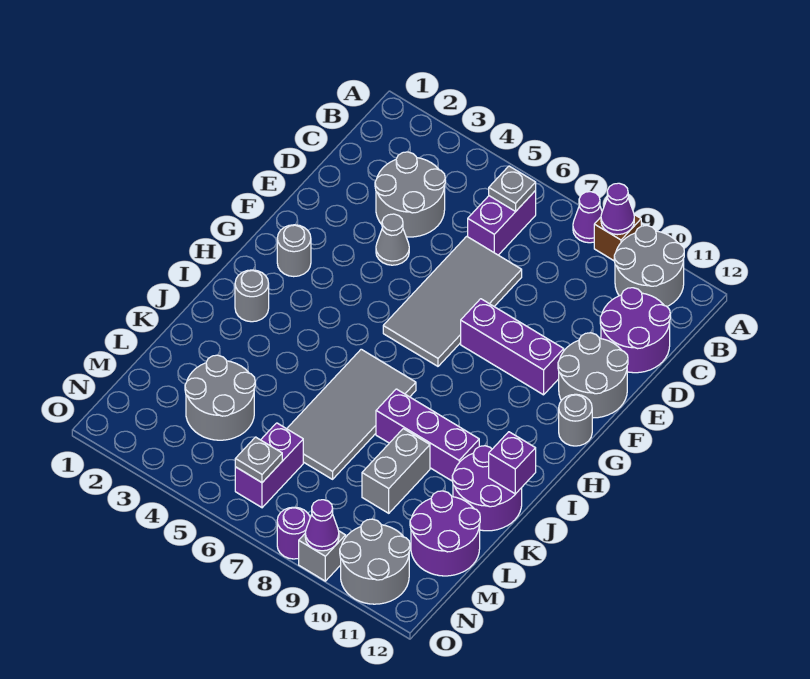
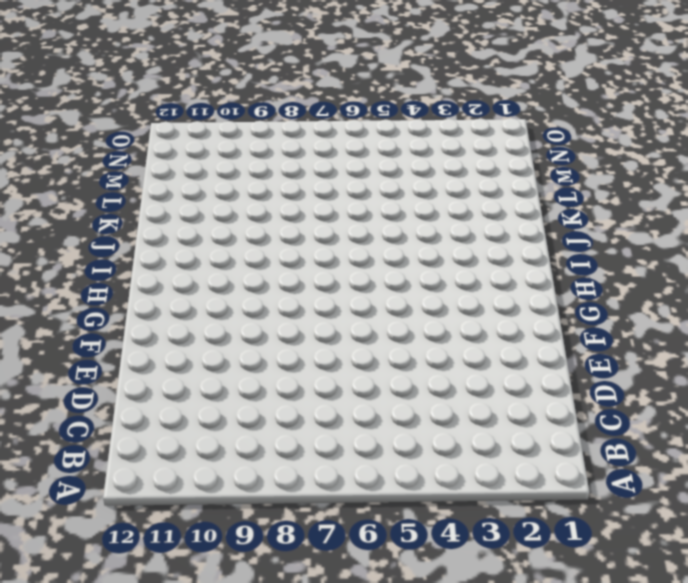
none -> purple cone A8 level 1
none -> brown brick A9 level 1
none -> grey round brick A10:B11 level 1

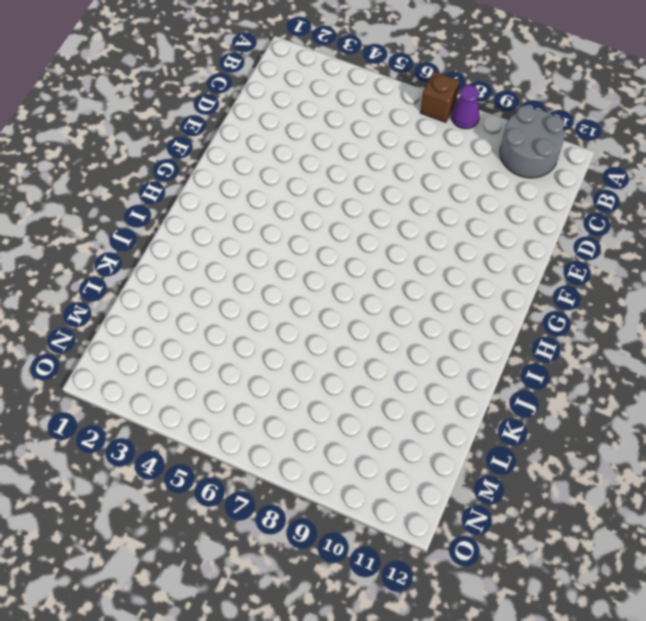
brown brick A7 level 1 -> brown brick A9 level 1
none -> purple brick B6:C6 level 1
none -> grey round brick C3:D4 level 1
none -> purple round brick C11:D12 level 1

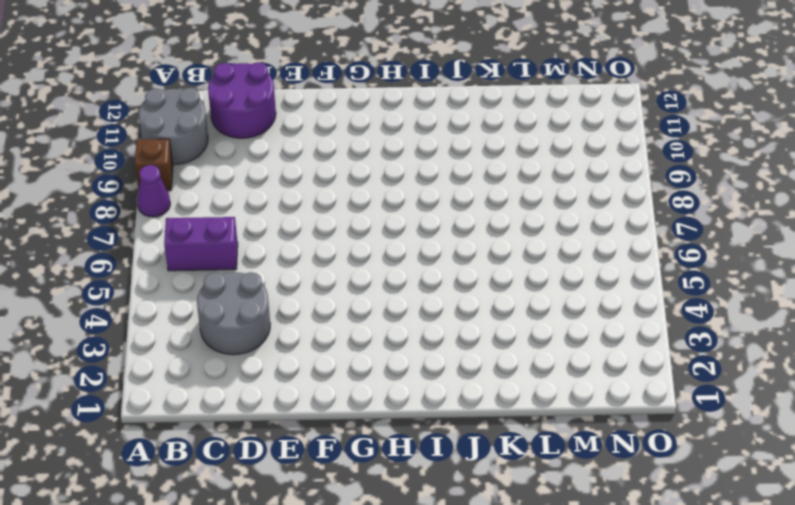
none -> grey tile D6:G7 level 1
none -> grey cone E4 level 1
none -> grey round brick E11:F12 level 1

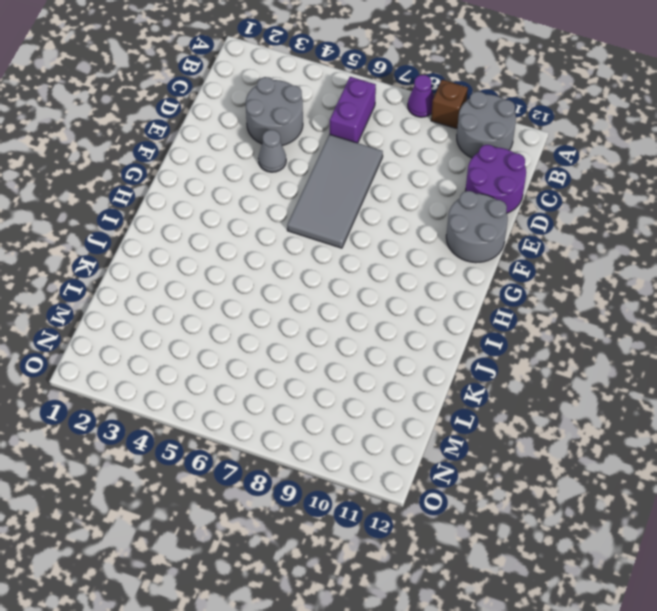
none -> purple brick F8:F10 level 1
none -> grey round brick G2 level 1
none -> grey round brick G12 level 1

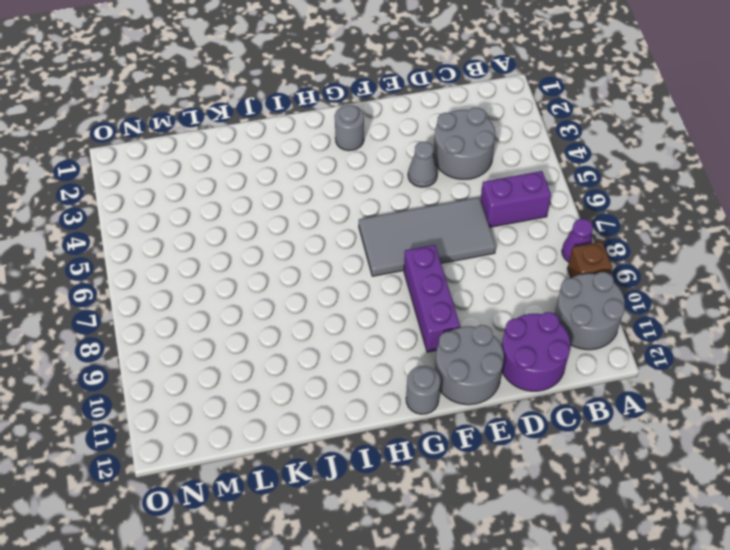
none -> grey round brick I2 level 1
none -> grey tile I6:L7 level 1
none -> purple brick J8:J10 level 1

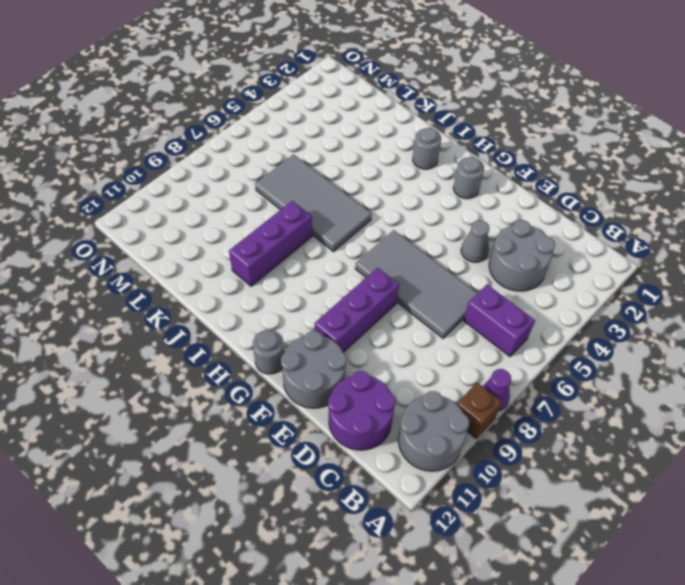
none -> purple round brick J11:K12 level 1
none -> grey brick K9:L9 level 1
none -> grey round brick L3:M4 level 1

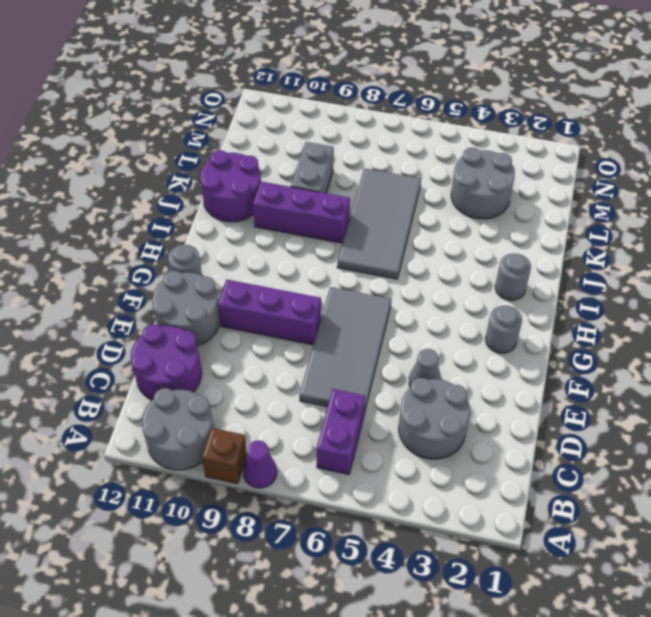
none -> purple round brick L11:M12 level 1
none -> purple brick M6:N6 level 1
none -> grey round brick N10:O11 level 1

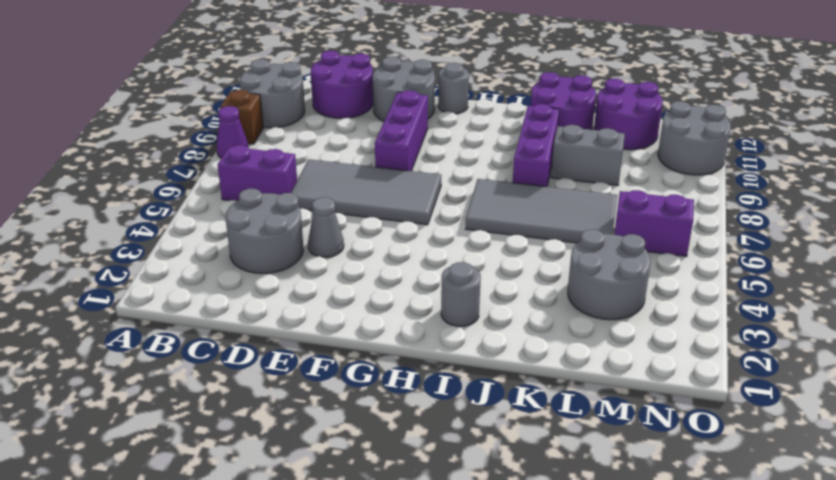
none -> grey round brick G2 level 1
none -> purple round brick O8 level 1
none -> grey brick O9 level 1

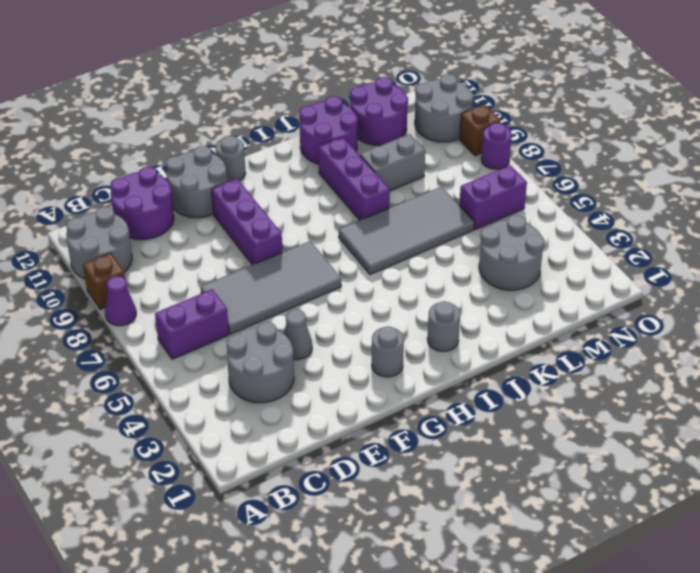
brown brick O9 level 1 -> grey brick O9 level 1
none -> purple cone A9 level 2
none -> grey plate B6 level 2
none -> purple brick J12 level 2

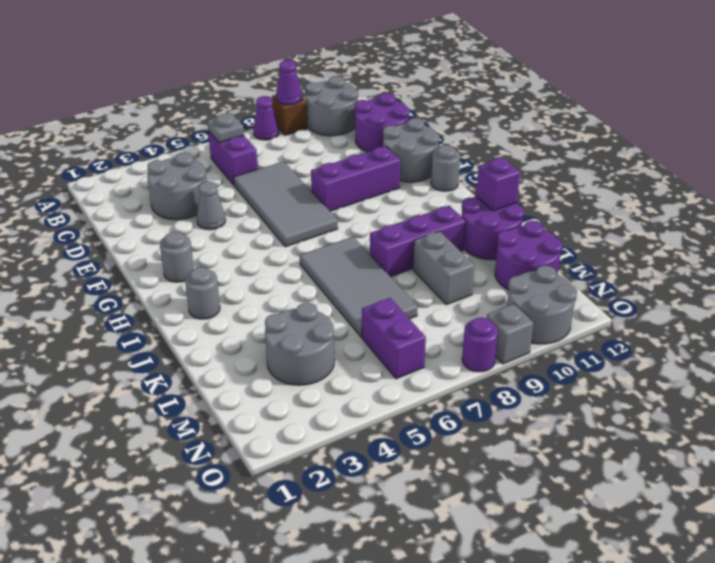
none -> grey plate N6 level 2
none -> purple cone O9 level 2

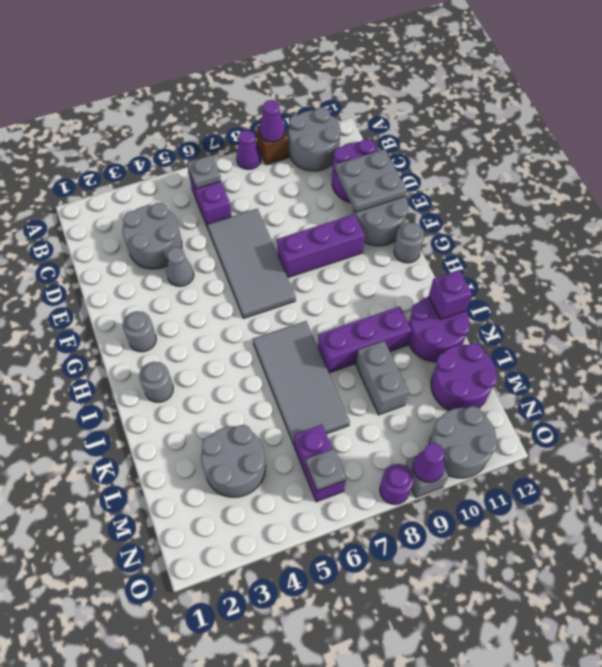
grey plate D11:E12 level 2 -> none

